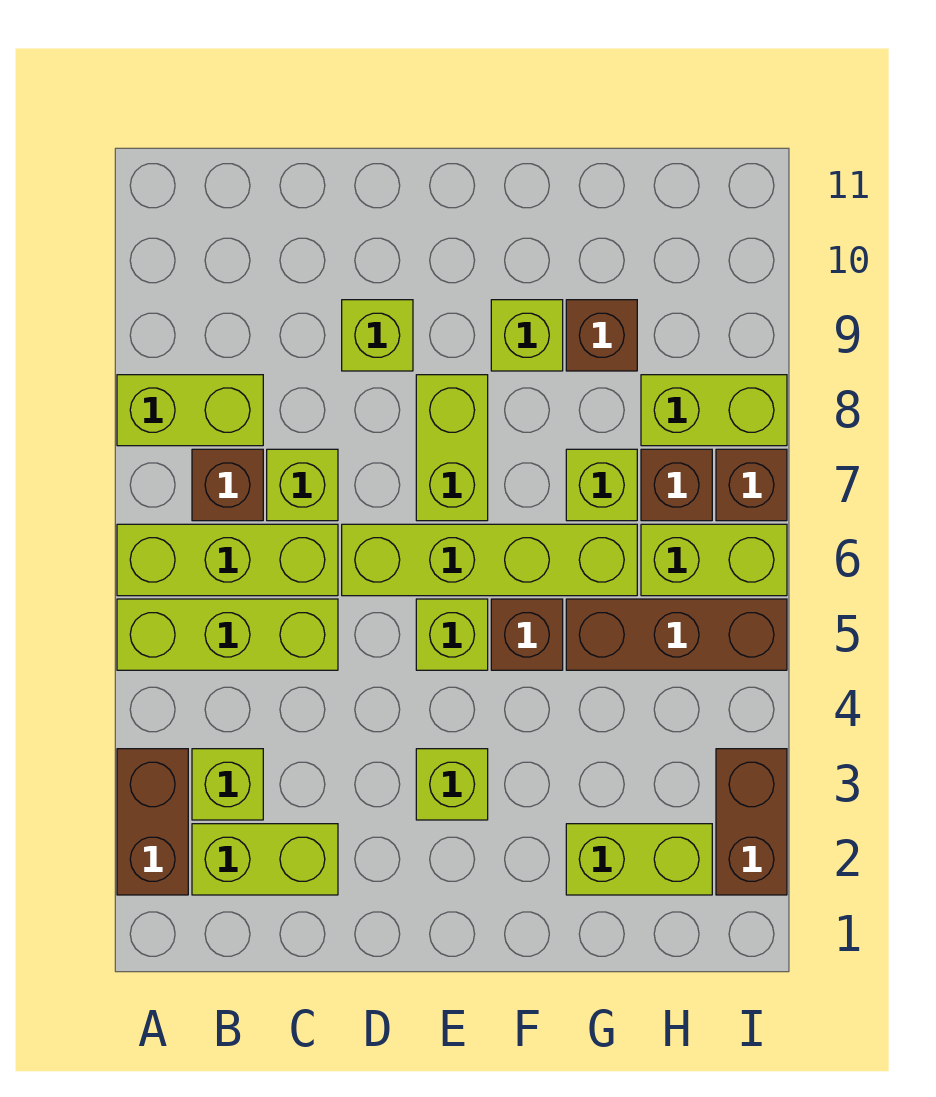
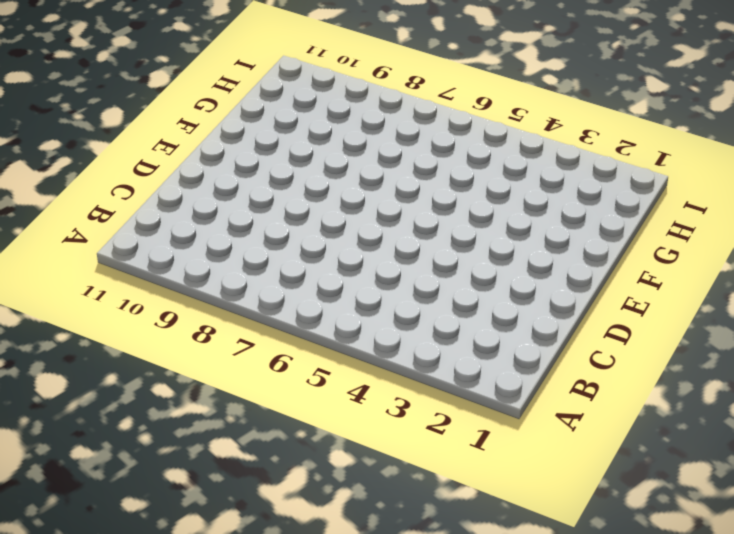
none -> brown brick A2:A3 level 1
none -> lime brick A5:C5 level 1
none -> lime brick A6:C6 level 1

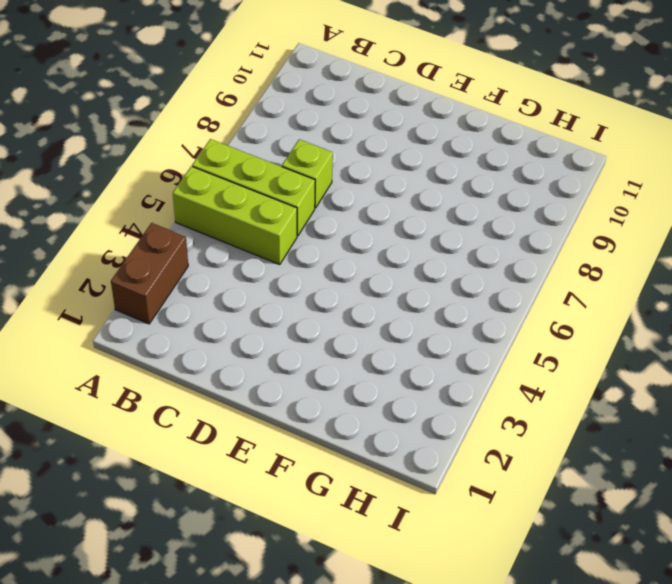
none -> lime brick A8:B8 level 1
none -> lime brick B2:C2 level 1
none -> lime brick B3 level 1

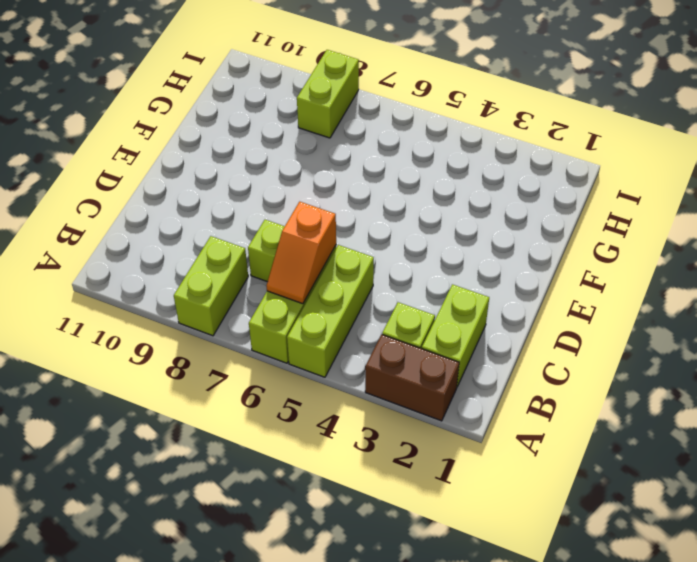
orange slope B6:C6 level 2 top C -> none
none -> brown brick B7 level 1
none -> lime brick D6:G6 level 1
none -> lime brick D9 level 1

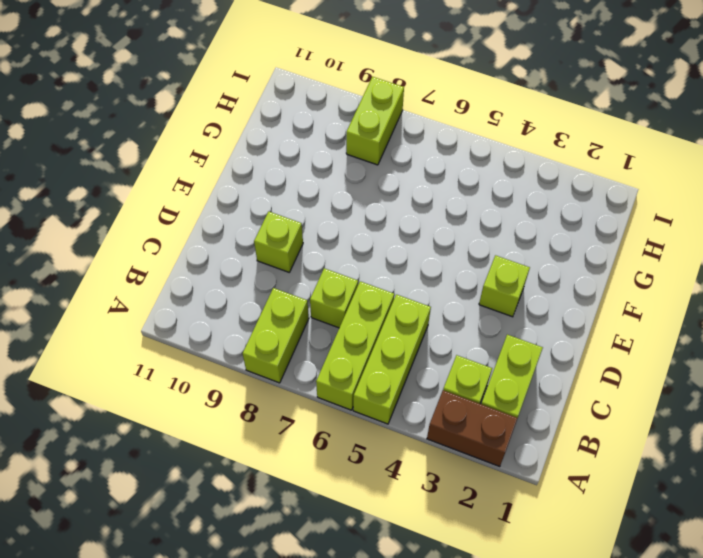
none -> brown brick B7 level 1
none -> lime brick D6:G6 level 1
none -> lime brick E5 level 1

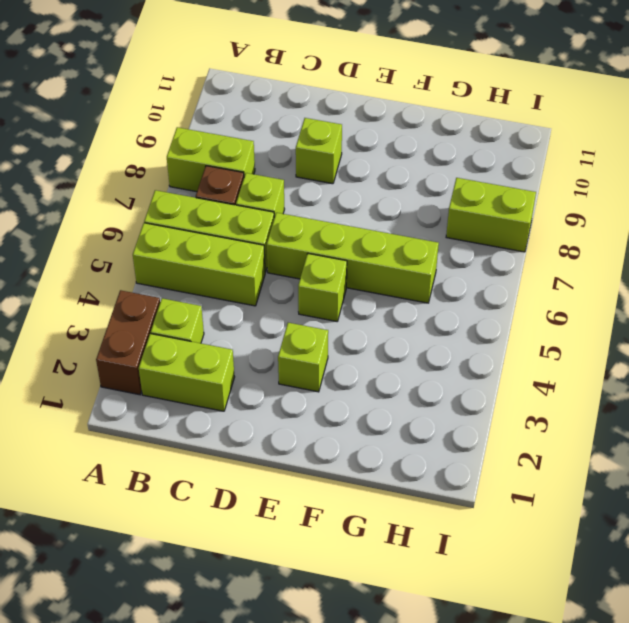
none -> lime brick E7:E8 level 1
none -> brown brick F5 level 1
none -> lime brick F9 level 1

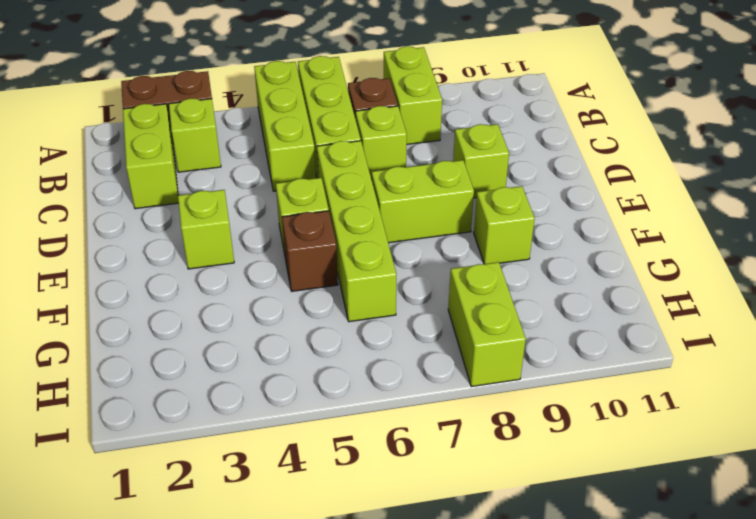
none -> lime brick G2:H2 level 1
none -> brown brick G5:I5 level 1
none -> lime brick G7 level 1

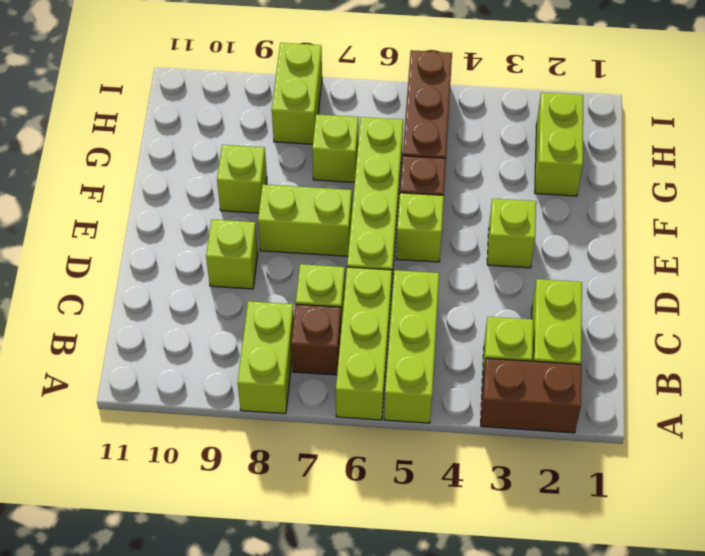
none -> brown brick G9 level 1
none -> lime brick H6:I6 level 1
none -> brown brick H7 level 1

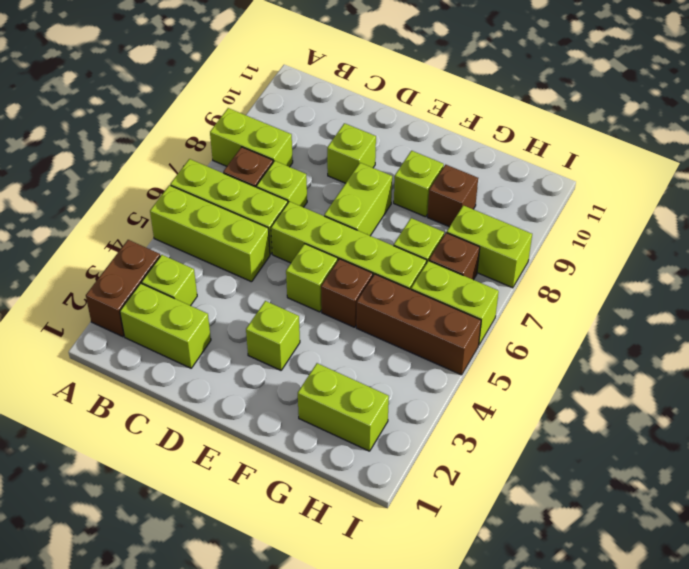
none -> brown brick I2:I3 level 1
none -> brown brick I7 level 1

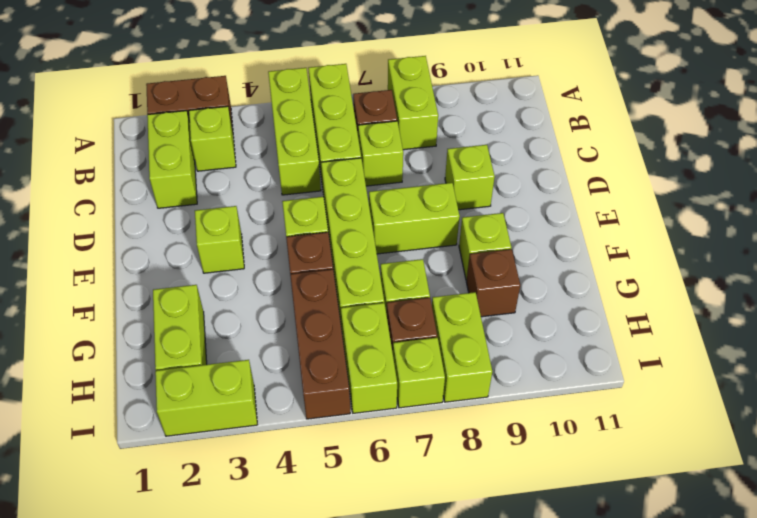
lime brick I2:I3 level 1 -> brown brick I2:I3 level 1
lime brick I7 level 1 -> brown brick I7 level 1

